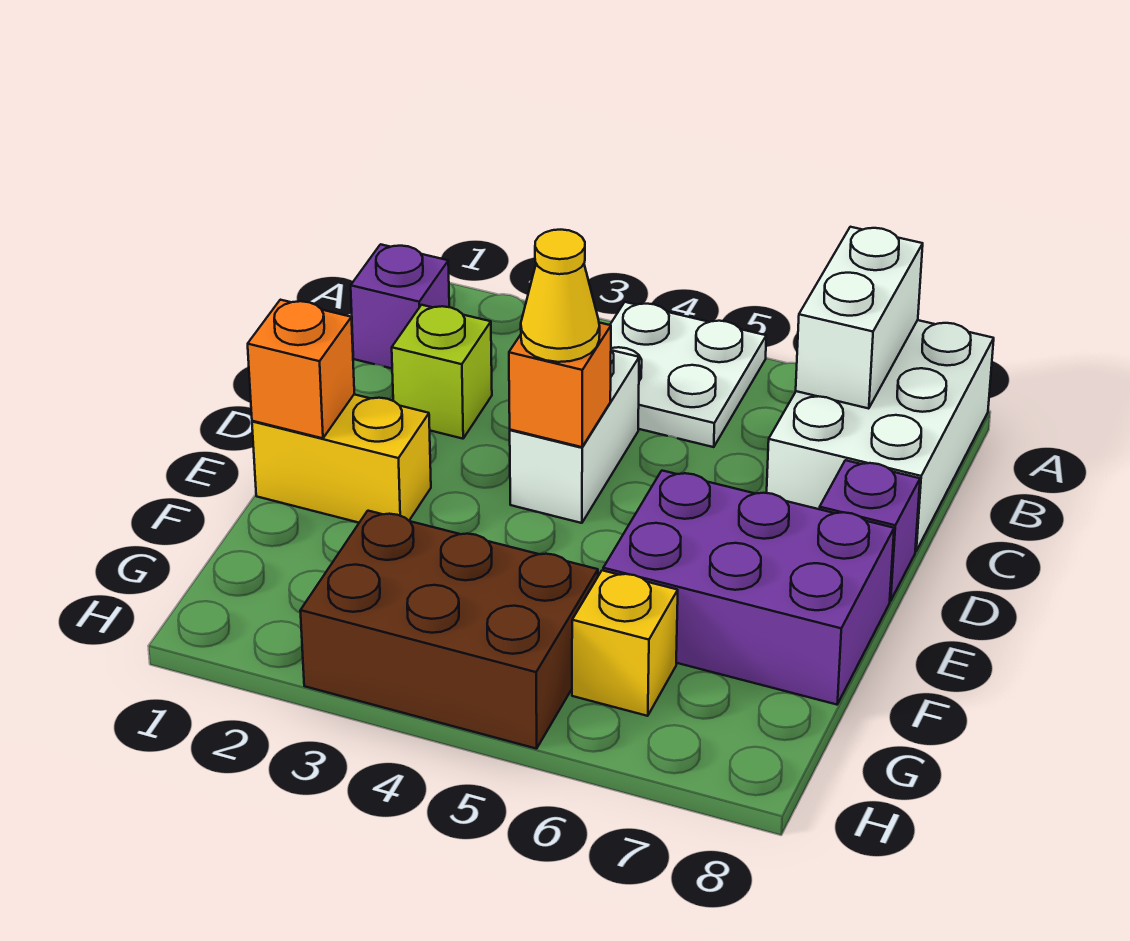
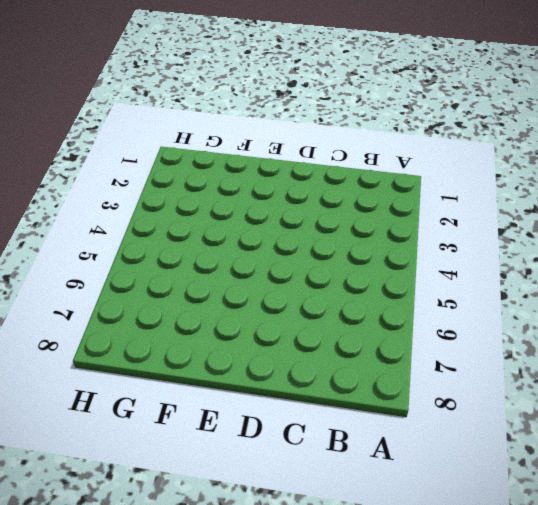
none -> white plate A4:B5 level 1
none -> white brick A7:C8 level 1
none -> purple brick B1 level 1

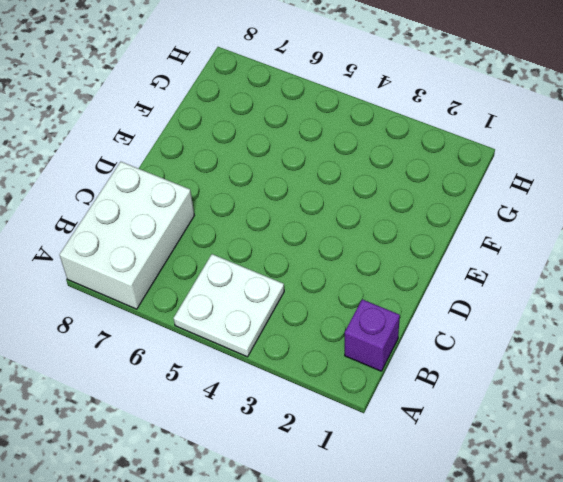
none -> lime brick C2 level 1
none -> white brick C4:D4 level 1
none -> purple brick D8 level 1

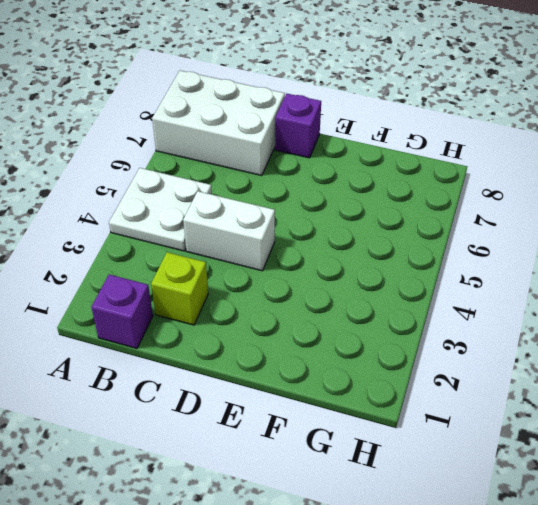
none -> yellow brick E1:E2 level 1
none -> purple brick E6:F8 level 1
none -> brown brick G3:H5 level 1

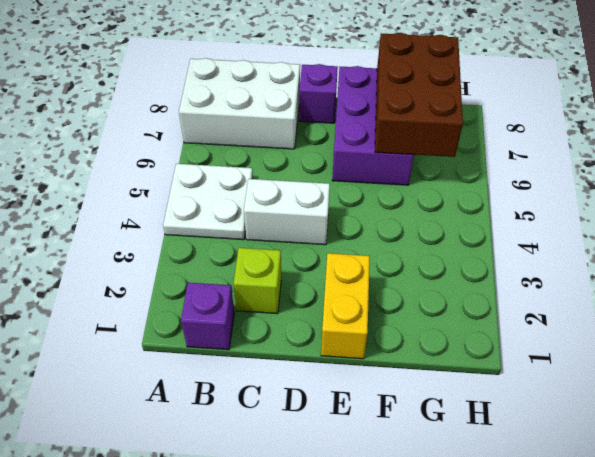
brown brick F6:G8 level 2 -> brown brick G3:H5 level 1
none -> yellow brick G6 level 1
none -> white brick A7:B7 level 2
none -> orange brick D4 level 2

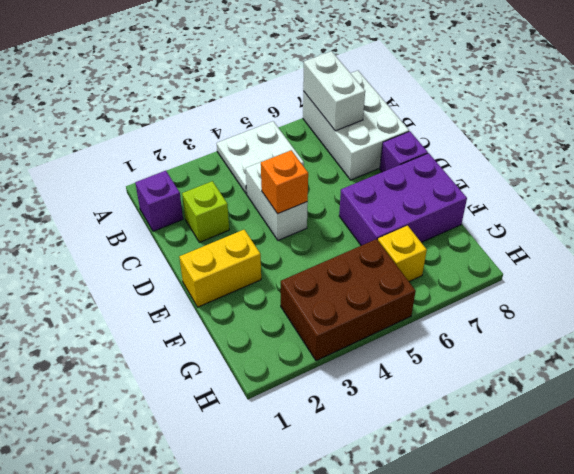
none -> orange brick E1 level 2
none -> yellow cone D4 level 3

